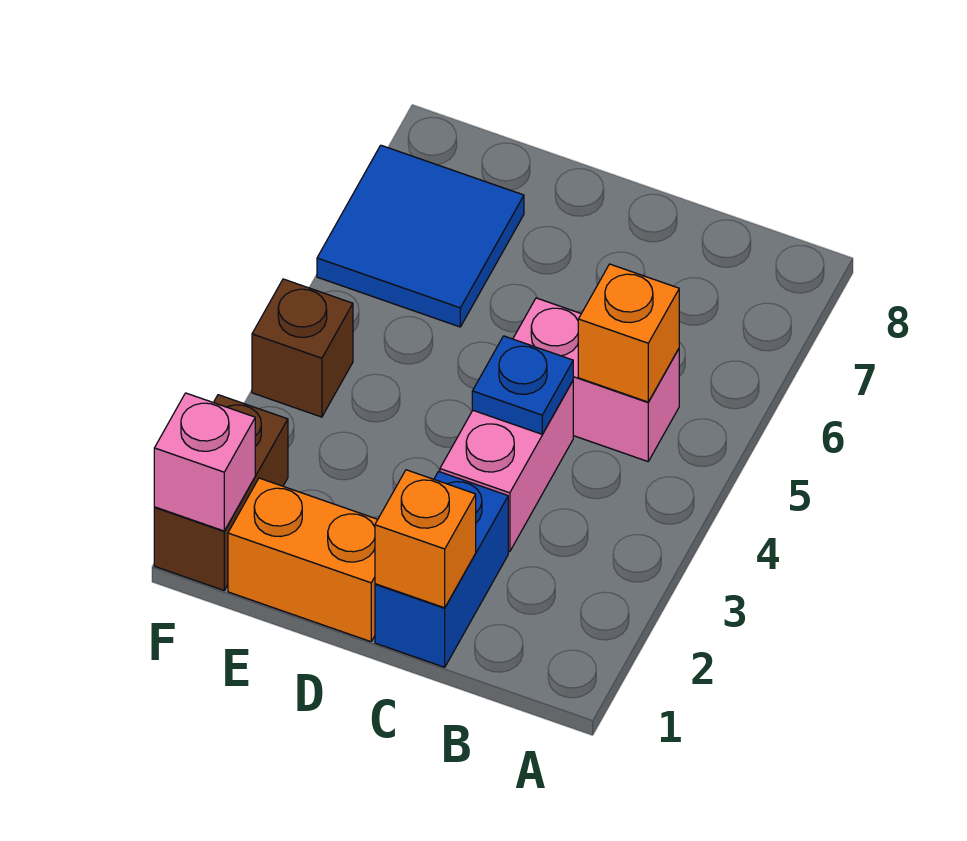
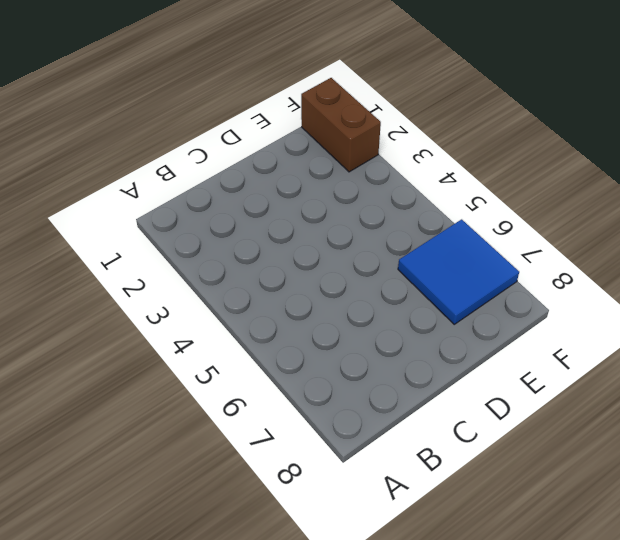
none -> pink brick B5:C5 level 1
none -> blue brick C1:C2 level 1

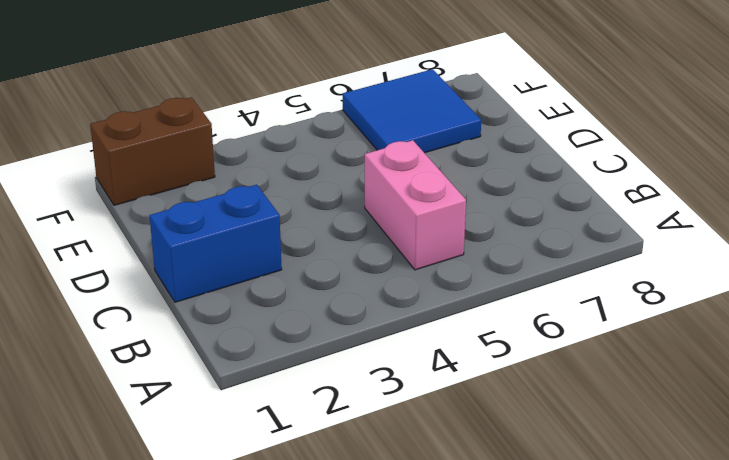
none -> pink brick C3:C4 level 1
none -> orange brick D1:E1 level 1

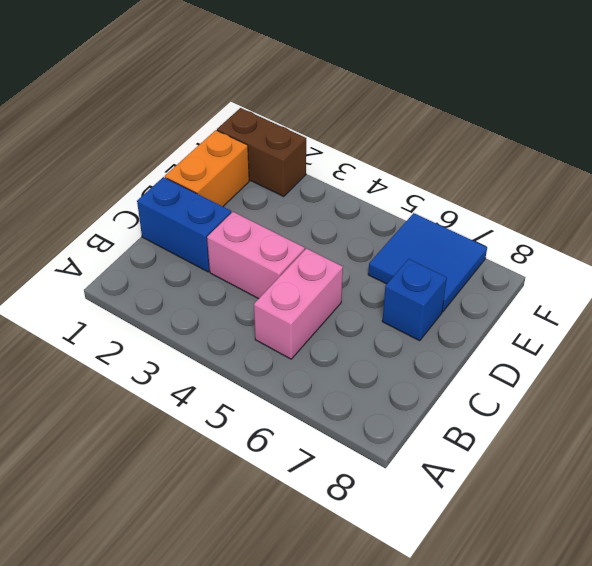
blue brick D7 level 1 -> none
none -> brown brick F4 level 1
none -> orange brick B5 level 2

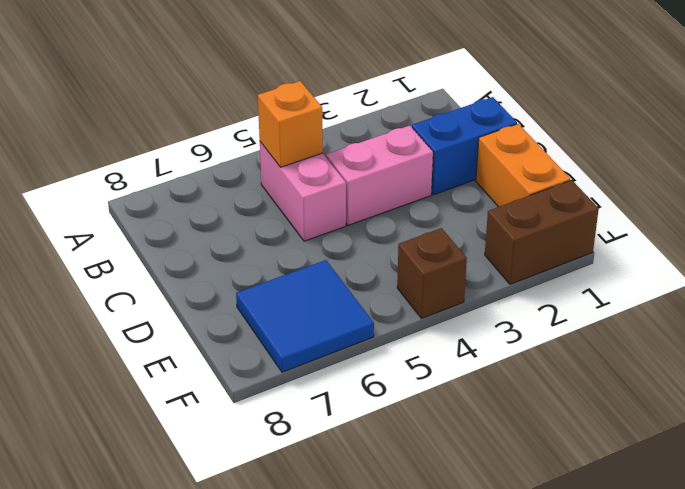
none -> orange brick C1 level 2
none -> blue plate C4 level 2

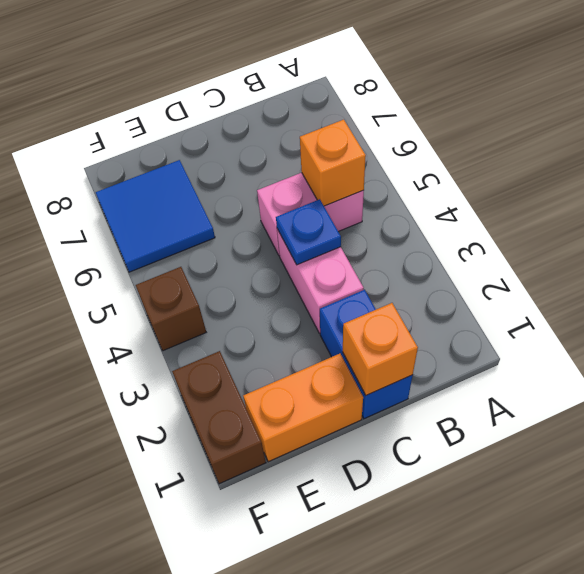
none -> pink brick F1 level 2

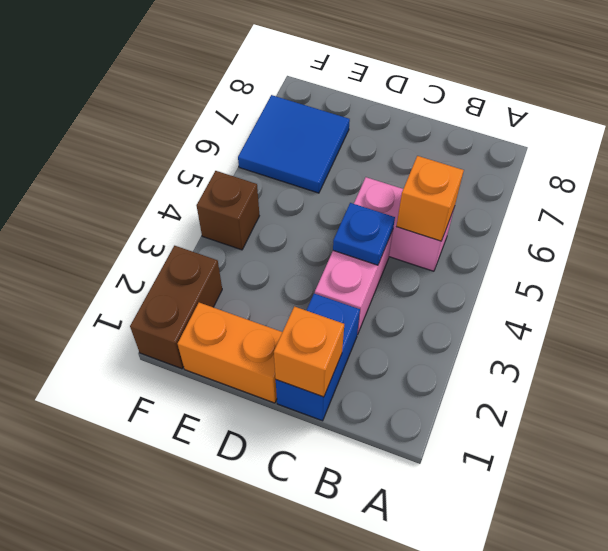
none -> pink brick F1 level 2

